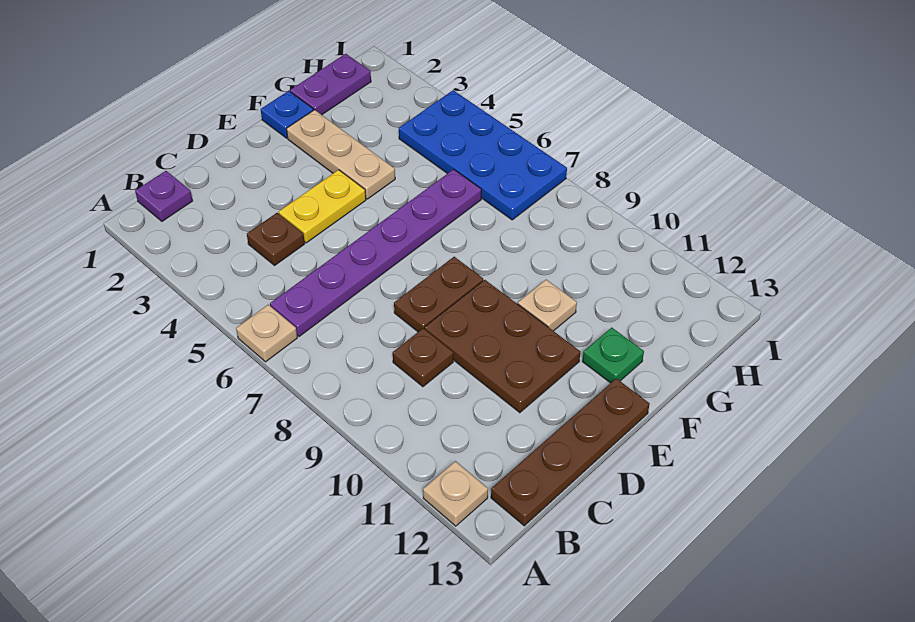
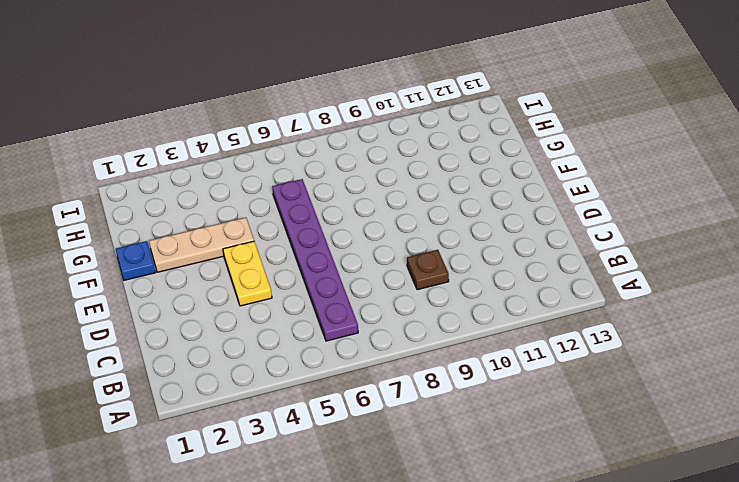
none -> tan plate A6 level 1
none -> tan plate A12 level 1
none -> purple plate B1 level 1

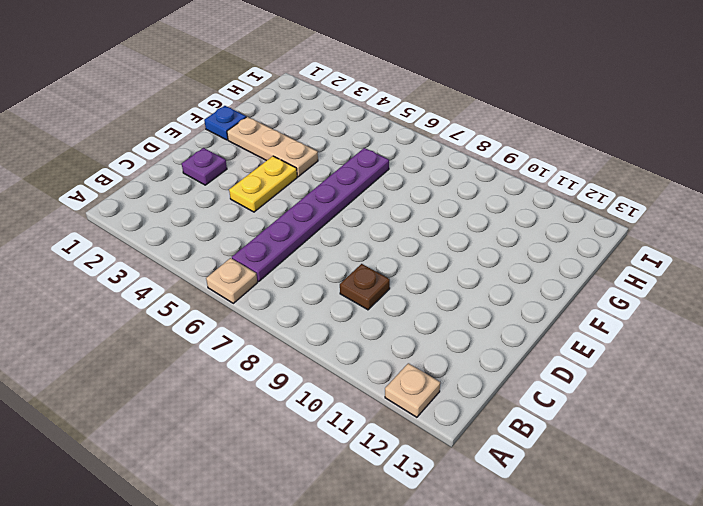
purple plate D2 level 1 -> purple plate B1 level 1
none -> brown plate B13:E13 level 1
none -> brown plate C4 level 1
none -> brown plate D8:E8 level 1

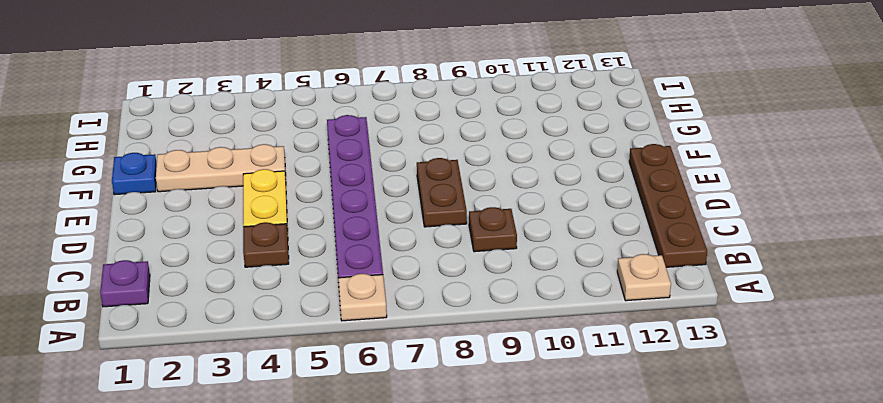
none -> brown plate D9:E11 level 1
none -> tan plate F10 level 1
none -> green plate F12 level 1

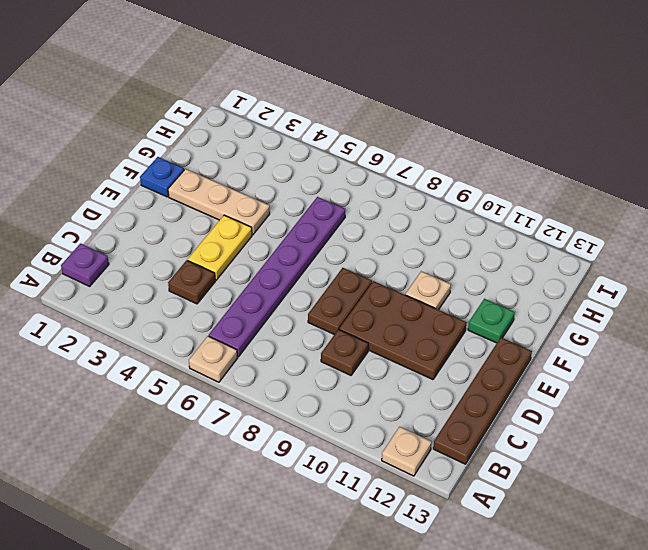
none -> purple plate G1:H1 level 1
none -> blue plate H4:I7 level 1

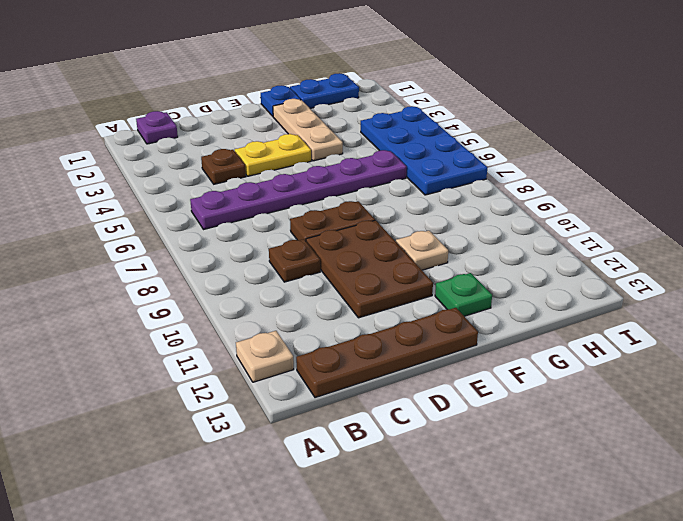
blue plate G1:H1 level 1 -> purple plate G1:H1 level 1
none -> tan plate A6 level 1

